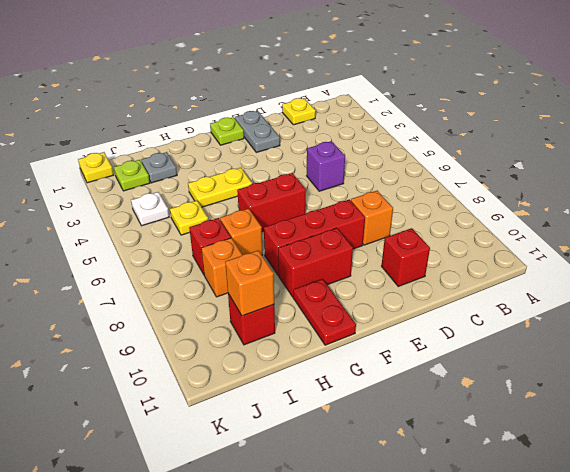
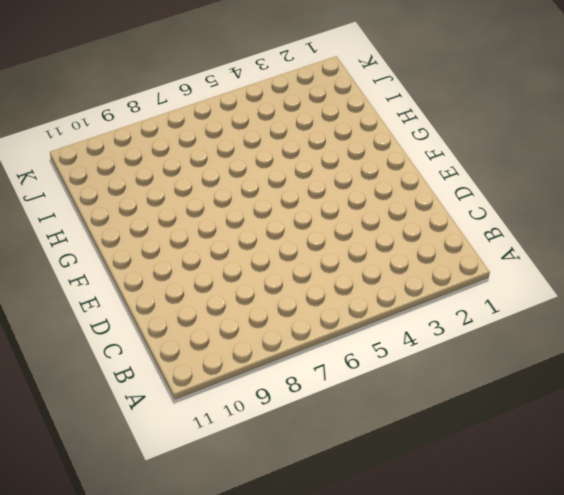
none -> yellow plate C1 level 1
none -> purple brick D5 level 1
none -> orange brick D8 level 1

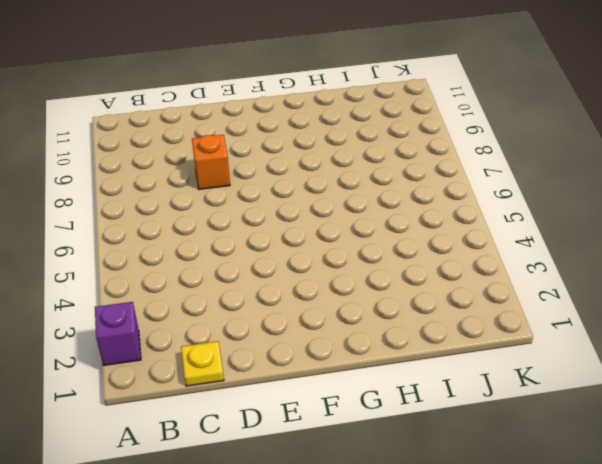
purple brick A2 level 1 -> purple brick D5 level 1
none -> red brick D10 level 1
none -> grey plate E1:E2 level 1
none -> red brick E8:G8 level 1

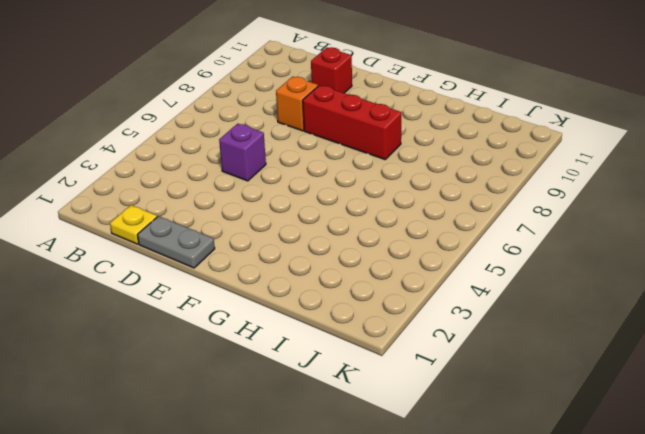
grey plate D1:E1 level 1 -> grey plate E1:E2 level 1
none -> lime plate F1 level 1
none -> red brick F6:G6 level 1
none -> red brick F9:G9 level 1

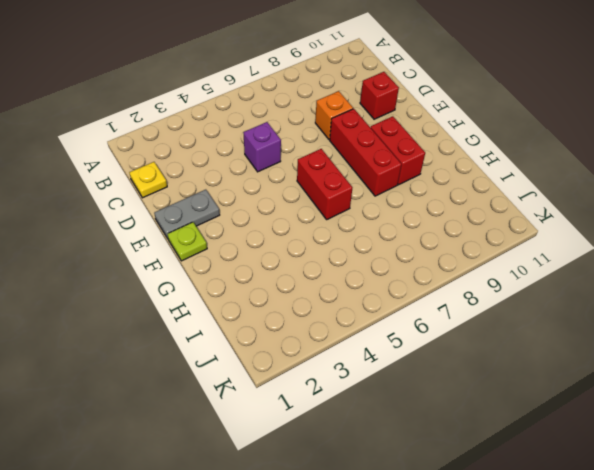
none -> yellow plate G4:H4 level 1
none -> red plate G10:G11 level 1
none -> orange brick H7 level 1

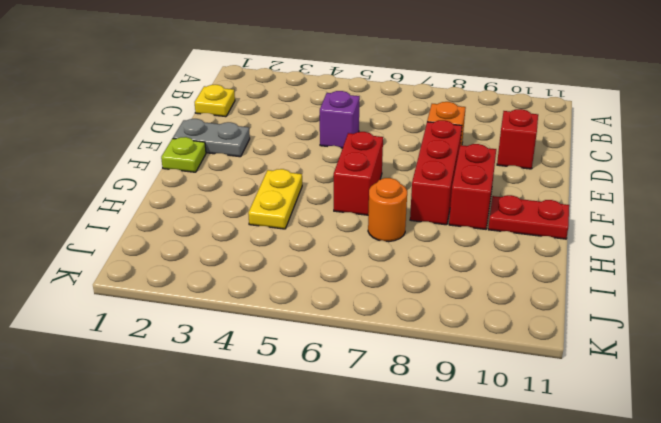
orange round brick H7 level 1 -> orange brick H7 level 1
none -> grey plate I2 level 1
none -> yellow plate I5 level 1
none -> red brick I7 level 1

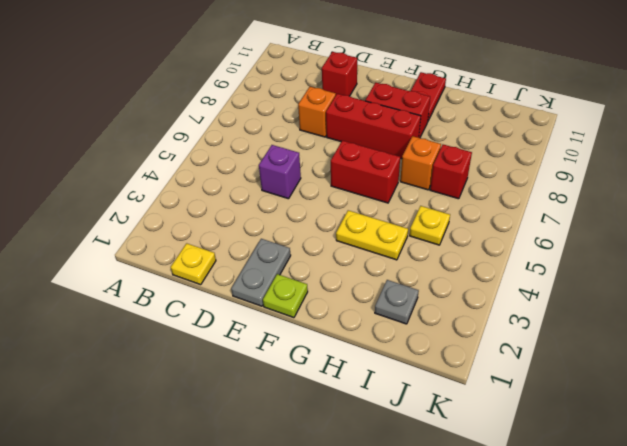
none -> orange brick I8 level 1
none -> red brick I10 level 1
none -> lime plate J2 level 1

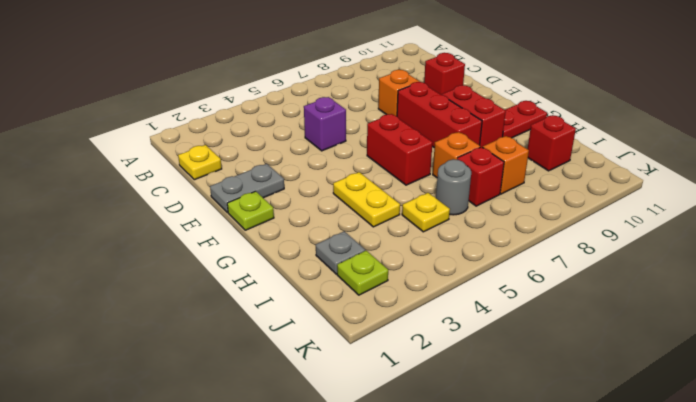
grey round brick I6 level 1 -> none
none -> white plate J4 level 1
none -> yellow plate K1 level 1
none -> orange brick I10 level 2

